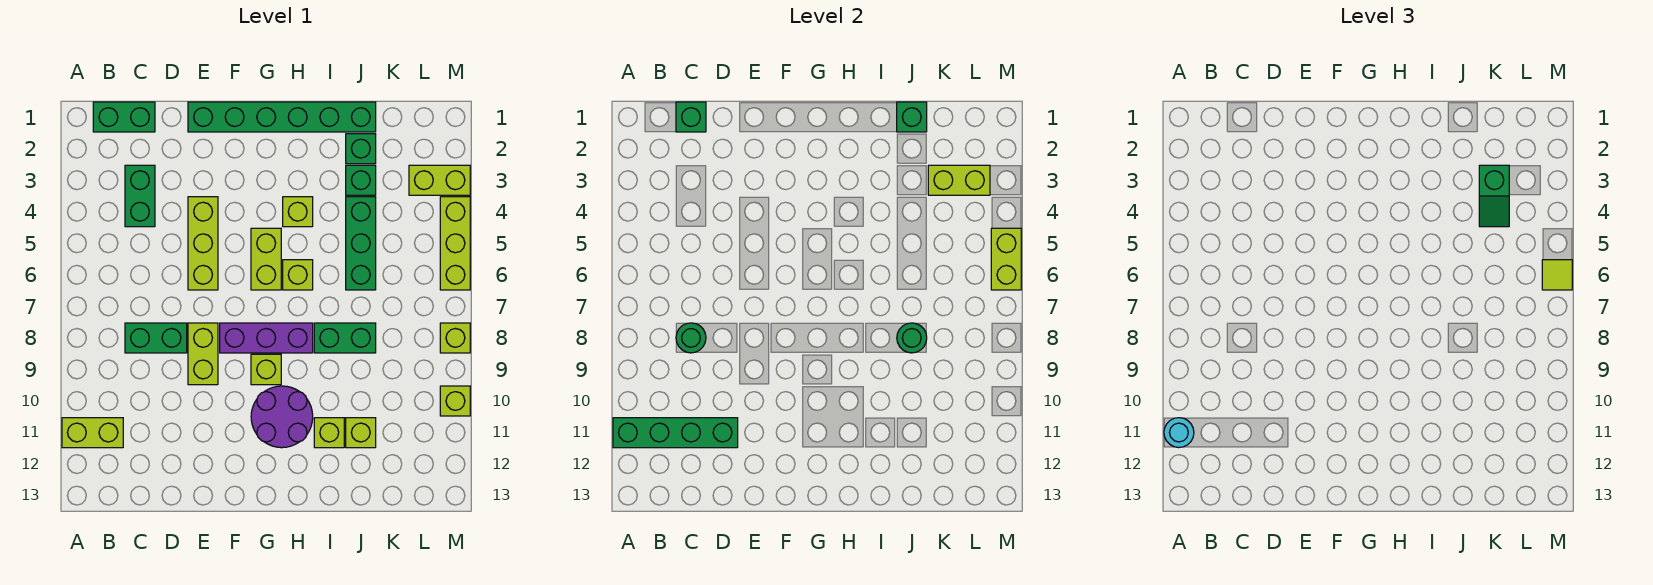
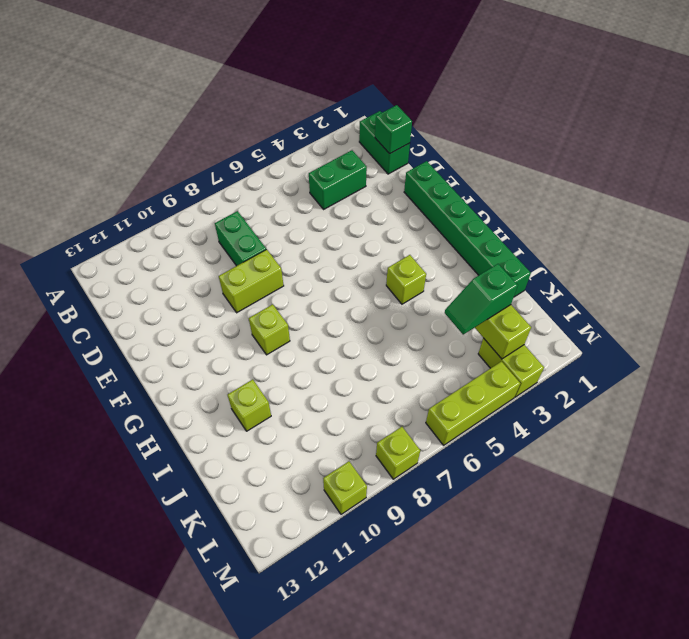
none -> lime brick A11:B11 level 1
none -> lime brick E4:E6 level 1
none -> purple brick F8:H8 level 1
none -> lime brick G5:G6 level 1

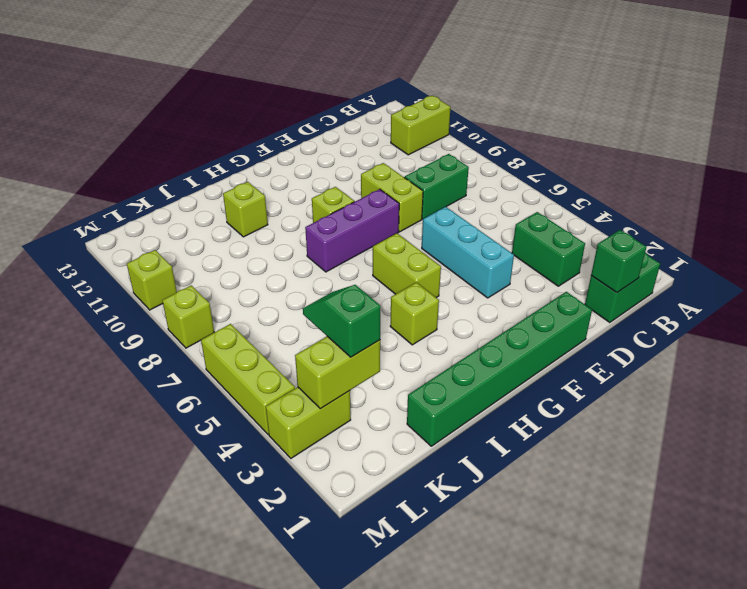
cyan brick E4:E6 level 1 -> lime brick E4:E6 level 1
none -> purple round brick G10:H11 level 1
none -> lime brick H6 level 1
none -> green brick I8:J8 level 1
none -> green brick J2 level 1

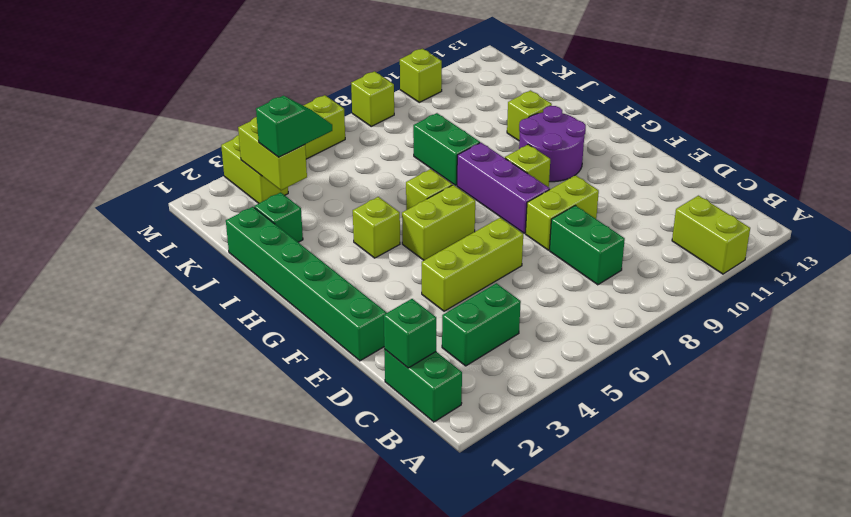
none -> green brick J3 level 1
none -> green brick J4:J6 level 1
none -> lime brick J11 level 1
none -> green brick A11:D11 level 2

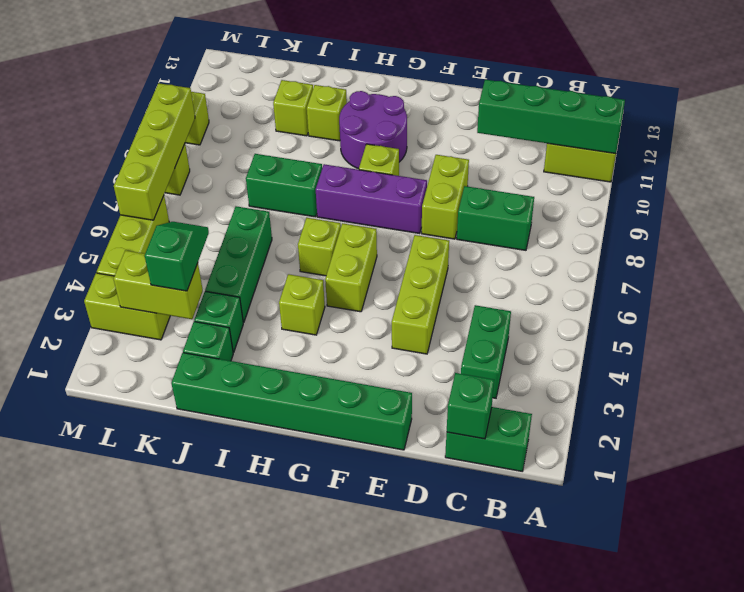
lime brick M6:M9 level 2 -> lime brick M5:M6 level 2
none -> green round brick C8 level 2
none -> green brick J1 level 2
none -> green round brick J8 level 2
none -> cyan round brick A11 level 3

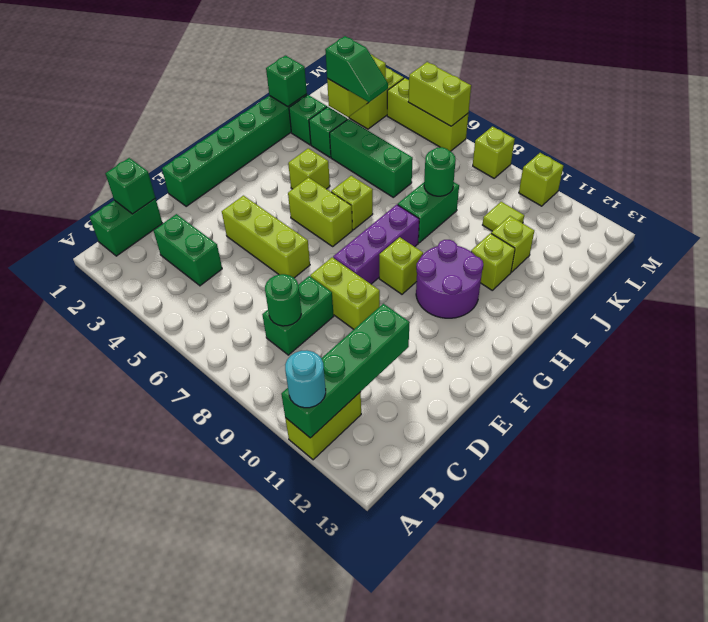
lime tile K10 level 1 -> lime tile M6 level 3

